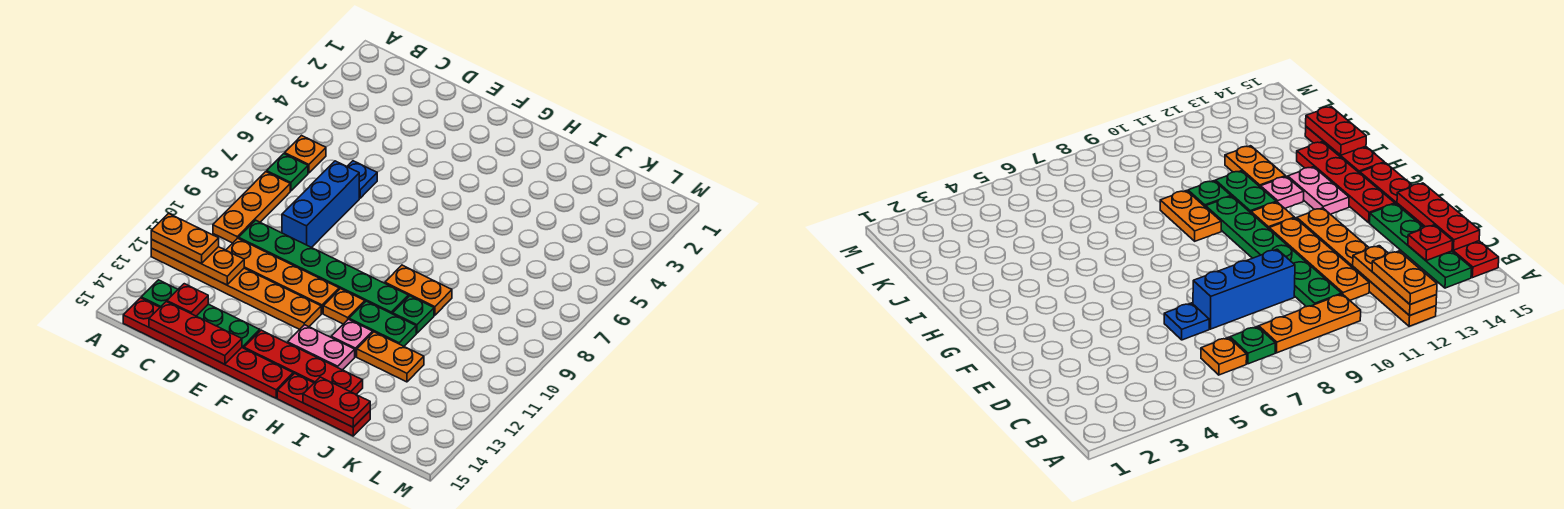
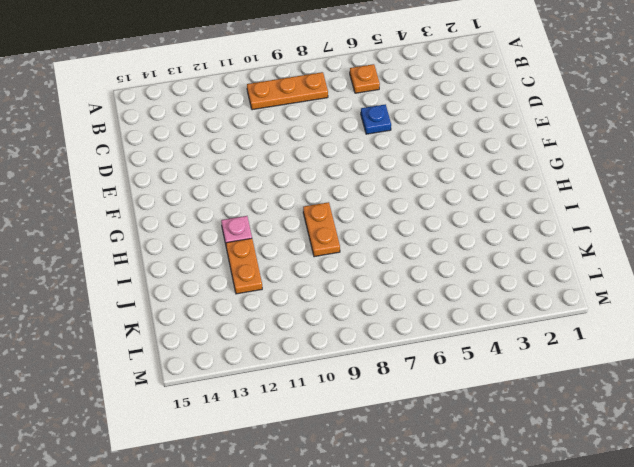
none -> orange plate A12:F12 level 1
none -> green plate B7 level 1
none -> green plate B14:E14 level 1

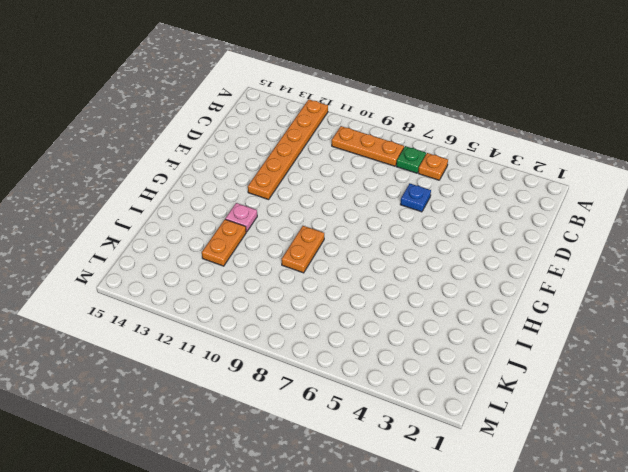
none -> green plate B14:E14 level 1
none -> red plate B15:G15 level 1
none -> green plate C10:H10 level 1

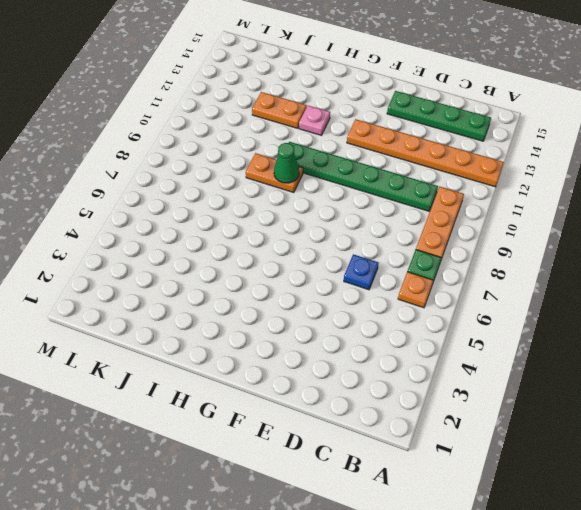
green cone H9 level 2 -> none
none -> red plate B15:G15 level 1
none -> orange plate C11:F11 level 1
none -> blue brick D7:D9 level 1

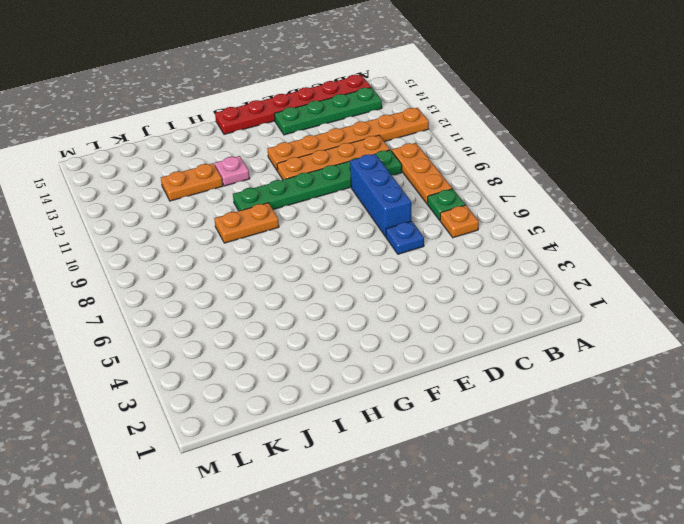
none -> red plate F14:I14 level 1
none -> orange plate G11 level 1
none -> pink plate G13:H13 level 1

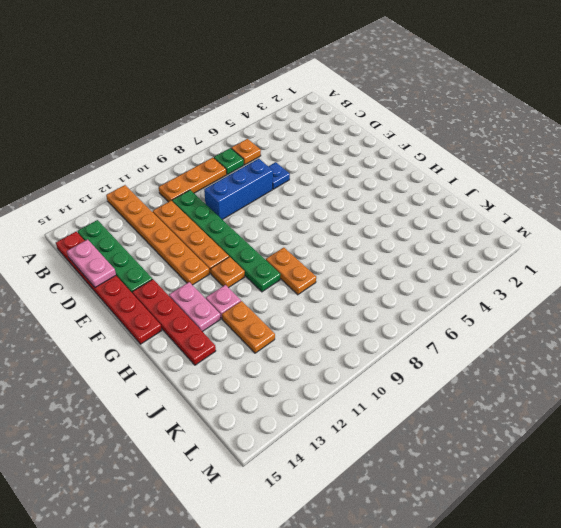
pink plate C15:D15 level 2 -> red plate C15:E15 level 2
none -> green plate H11:I11 level 1
none -> red plate H15:J15 level 1
none -> green plate I10 level 1

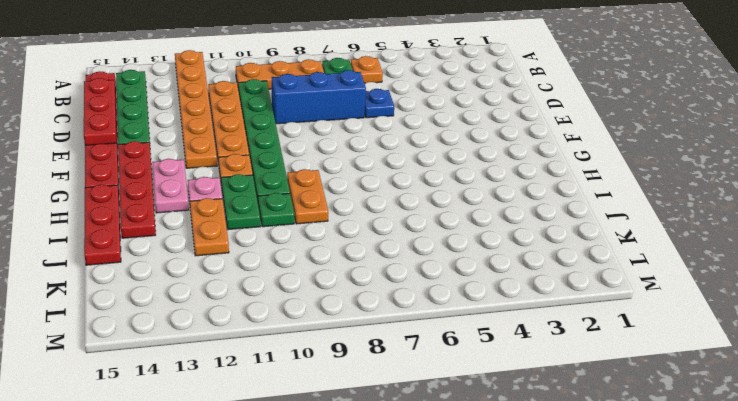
none -> orange plate A12:C12 level 2
none -> red plate C14 level 2
none -> red plate I15:J15 level 2

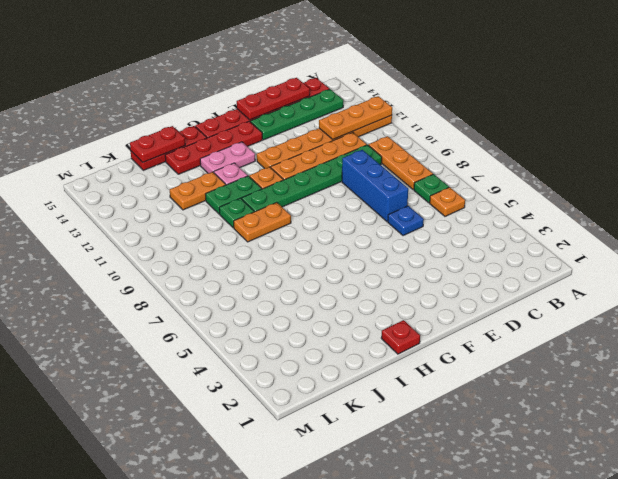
red plate H1 level 1 -> red plate C14 level 2
none -> orange plate A12:B12 level 3

